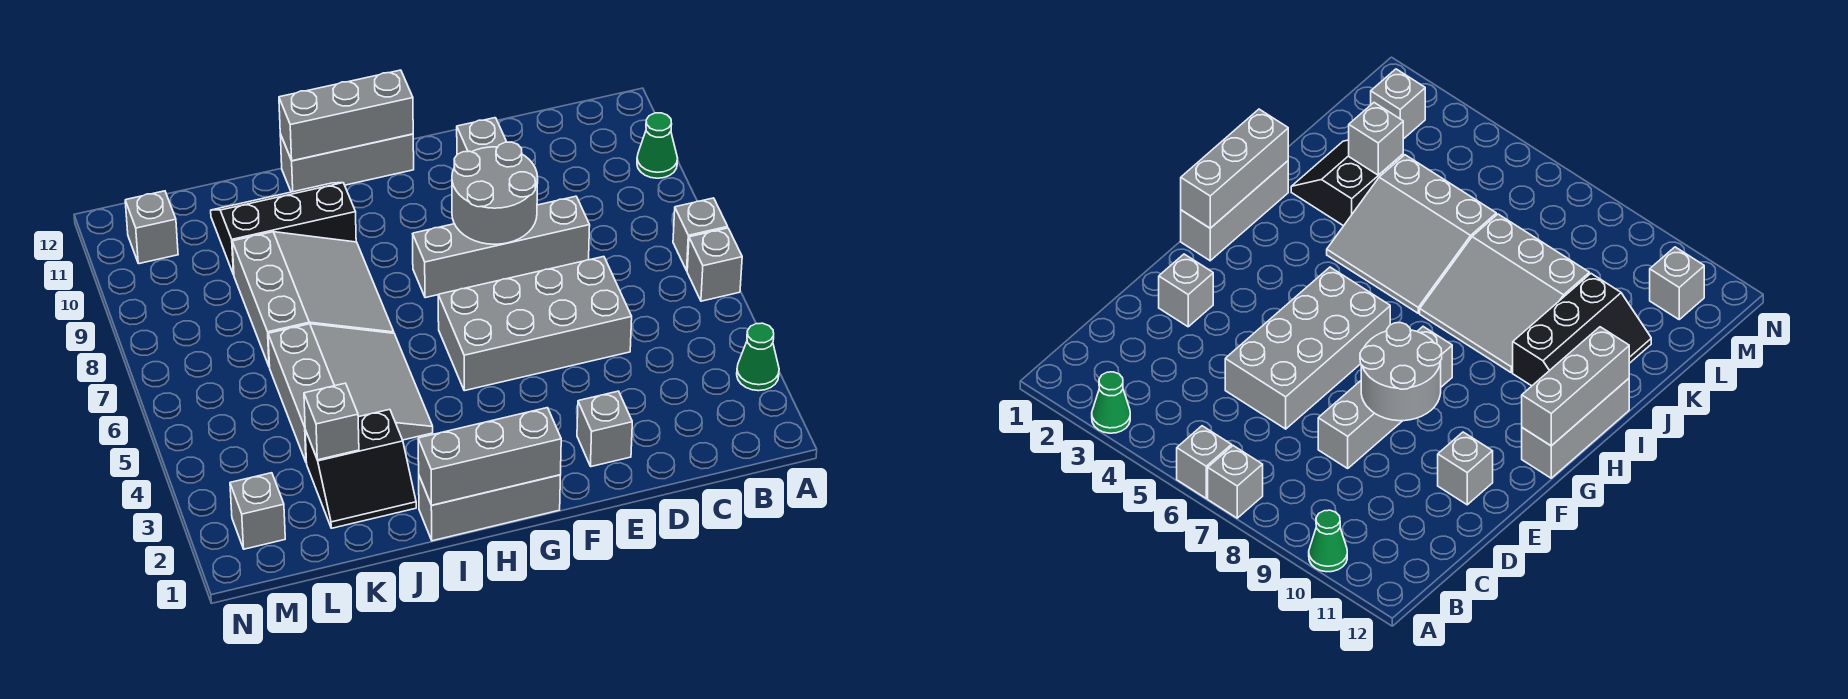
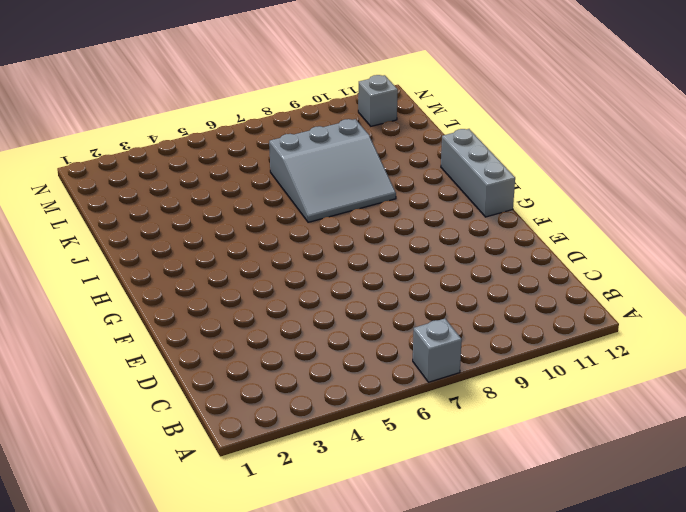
none -> green cone A3 level 1
none -> grey brick A6 level 1
none -> green cone A10 level 1

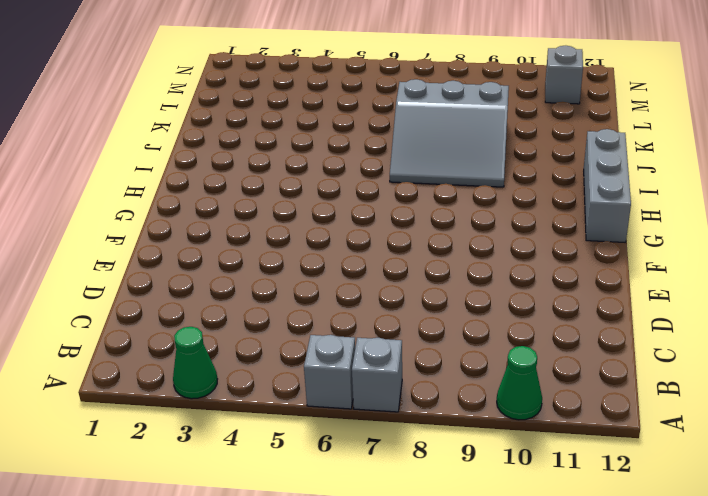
none -> grey brick D5:G6 level 1
none -> grey brick D8:G8 level 1
none -> grey brick E2 level 1

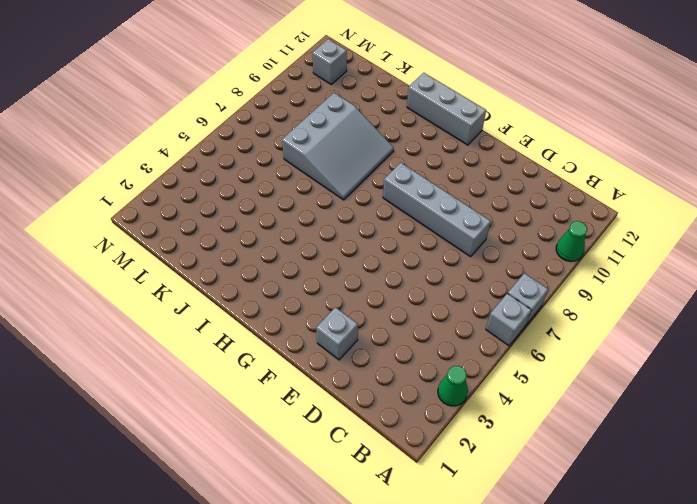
none -> grey brick D5:G6 level 1
none -> grey brick E11 level 1
none -> grey brick G1:I1 level 1

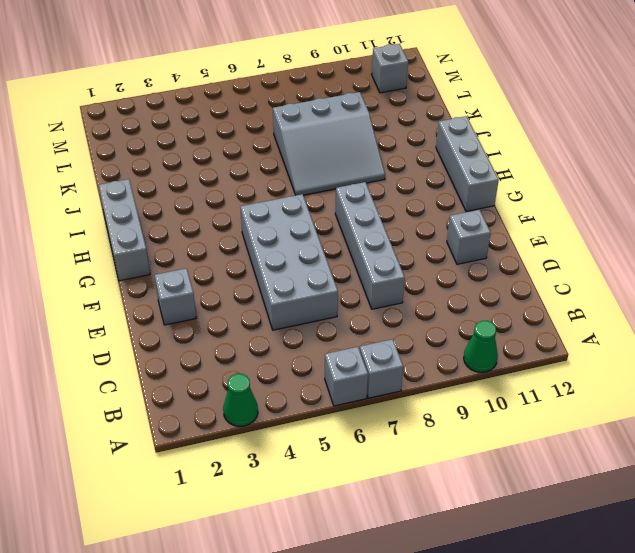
none -> grey slope I4:K6 level 1 top K
none -> black slope I10:K11 level 1 top 10
none -> black slope J2:K3 level 1 top 3

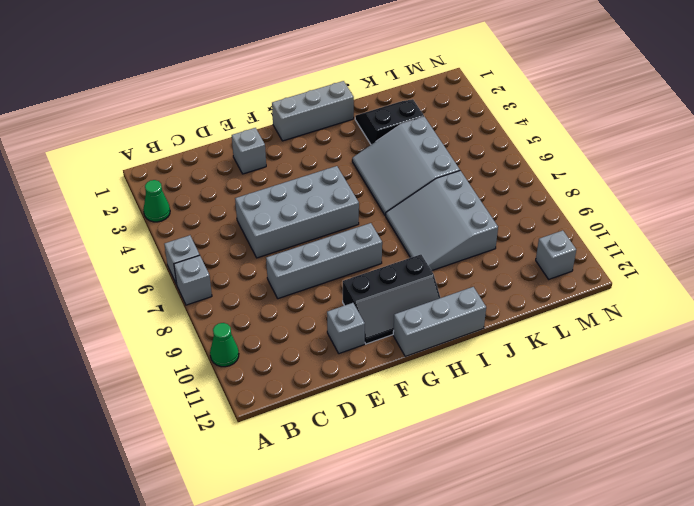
black slope F10:H11 level 1 top 10 -> black slope I10:K11 level 1 top 10
none -> grey brick M2 level 1
none -> grey round brick E8:F9 level 2
none -> grey brick G1:I1 level 2

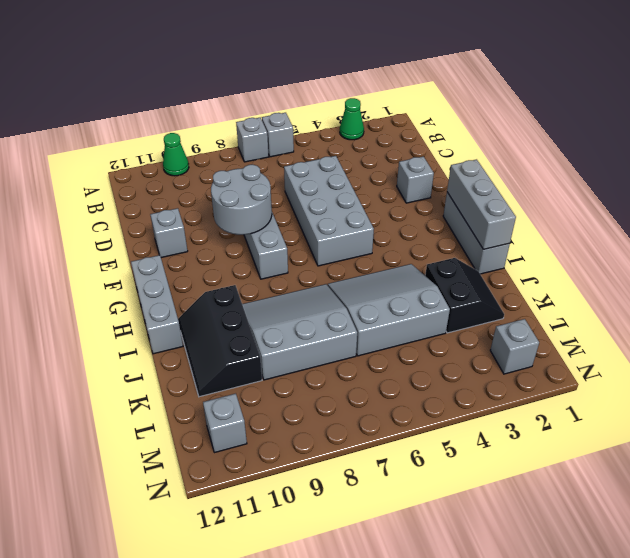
none -> grey brick G12:I12 level 2
none -> grey brick K3 level 2

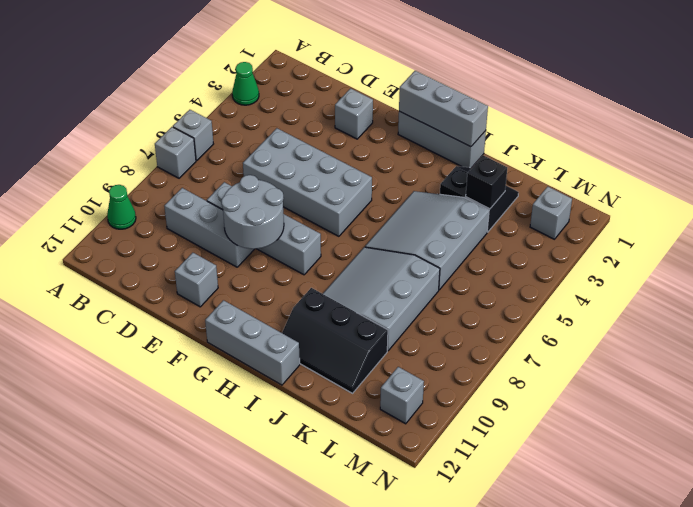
grey brick C9:E9 level 1 -> grey brick G12:I12 level 2
black brick K3 level 2 -> grey brick K3 level 2

